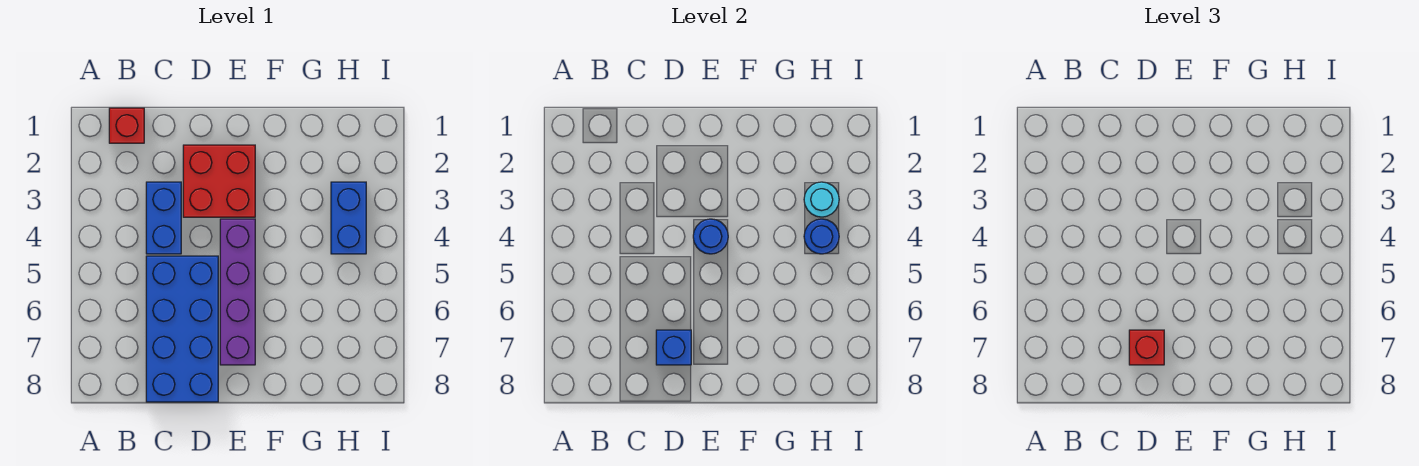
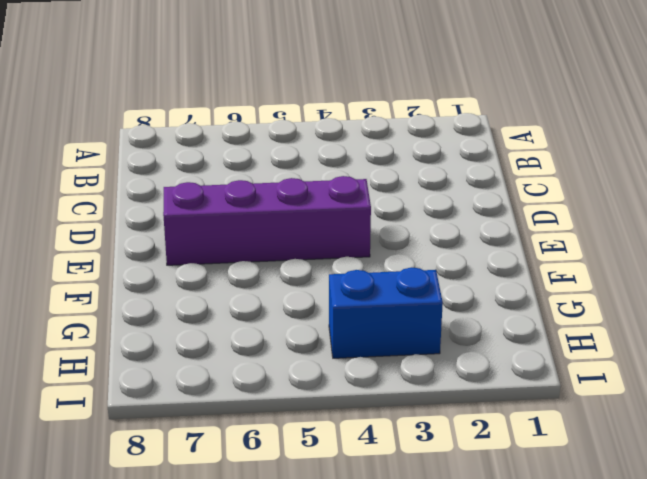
none -> red brick B1 level 1
none -> blue brick C3:C4 level 1

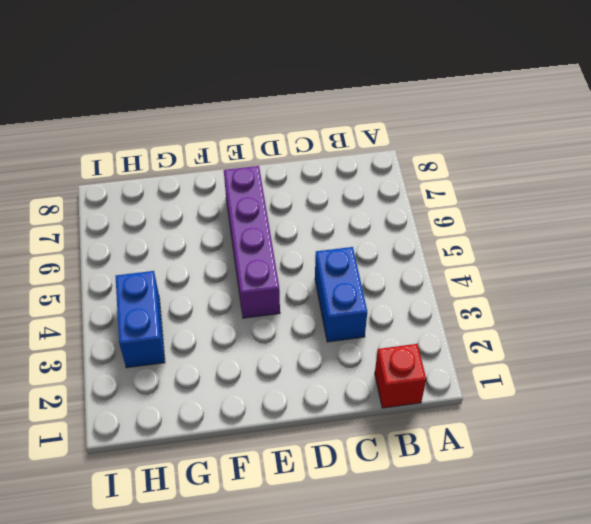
none -> blue brick C5:D8 level 1
none -> red brick D2:E3 level 1

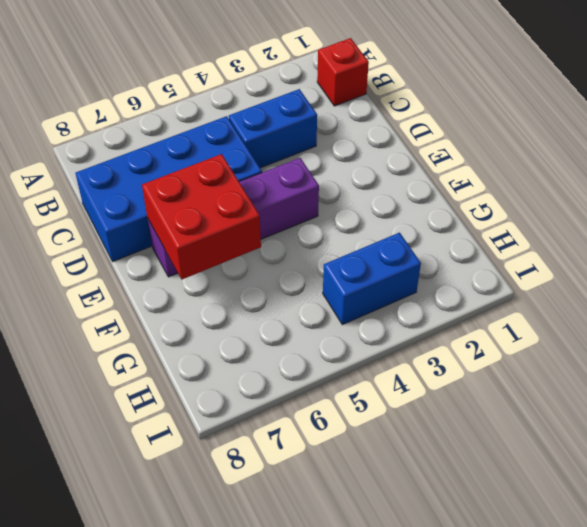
red brick E6:F7 level 2 -> red brick D2:E3 level 1
none -> blue brick D7 level 2
none -> blue round brick E4 level 2

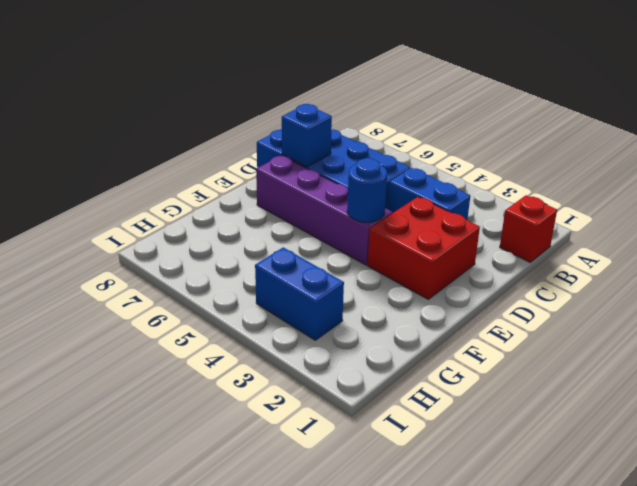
none -> cyan round brick H3 level 2
none -> blue round brick H4 level 2

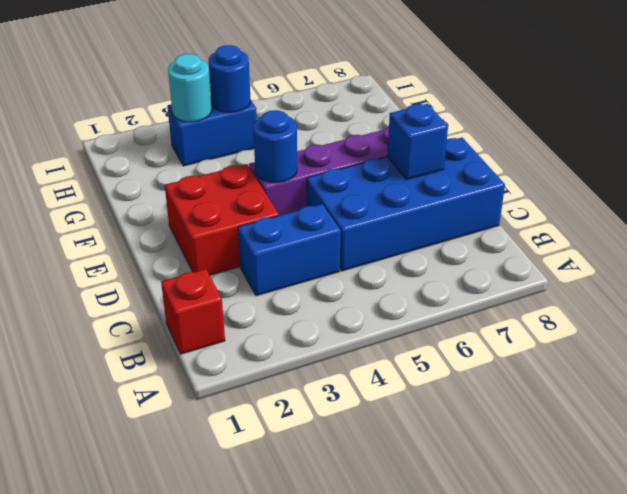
none -> red brick D7 level 3

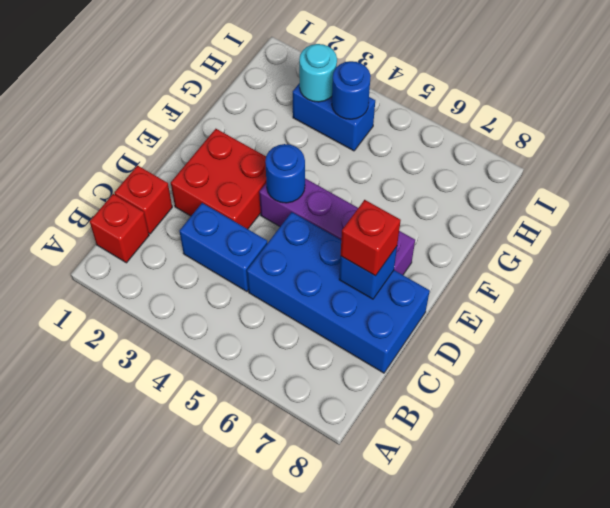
red brick C1 level 1 -> none

